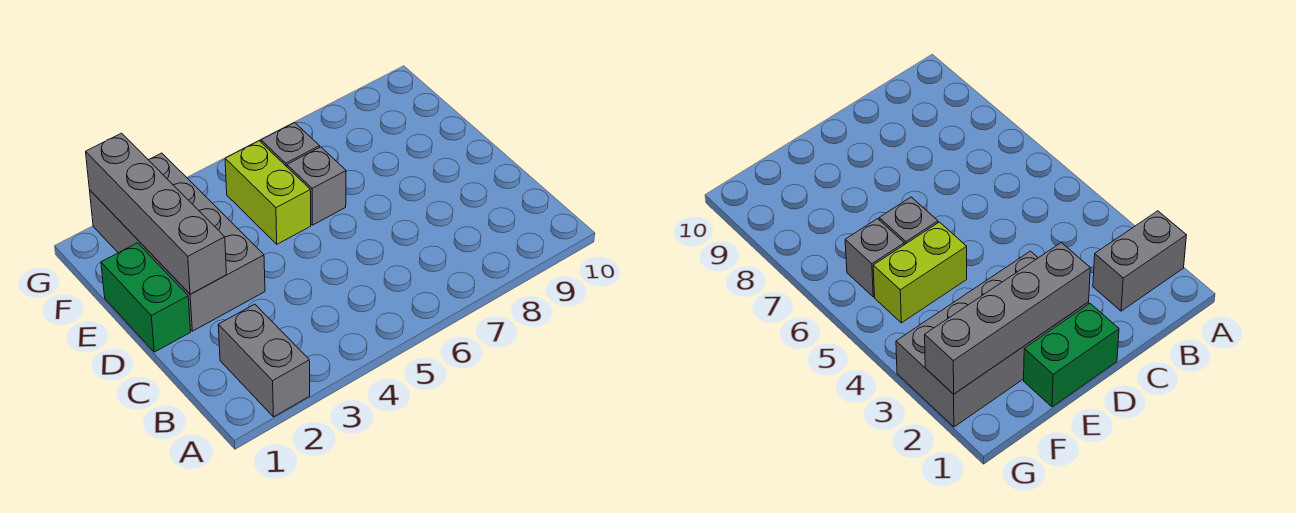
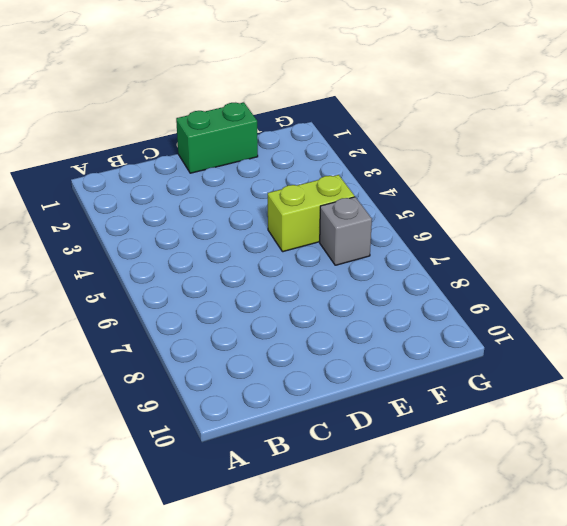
none -> grey brick A2:B2 level 1
none -> grey brick D2:G3 level 1

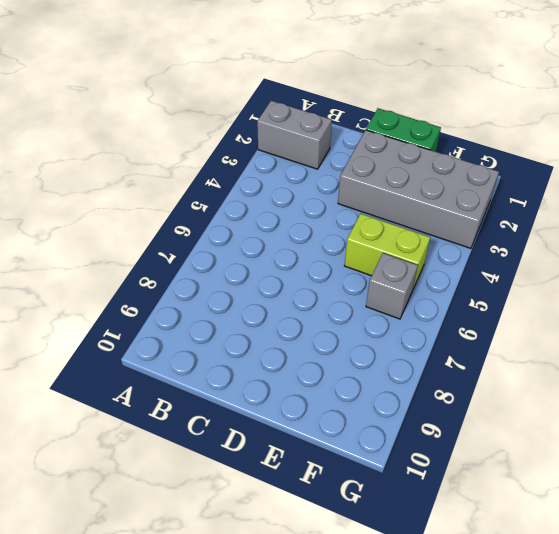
none -> grey brick E6 level 1
none -> grey brick D2:G2 level 2

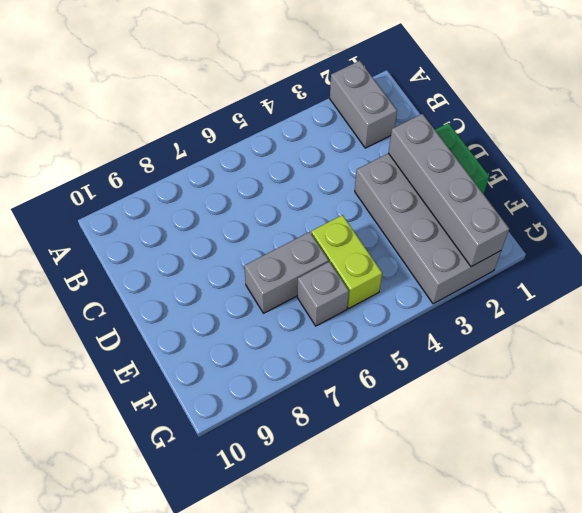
grey brick E6:E7 level 1 -> grey brick E6 level 1

